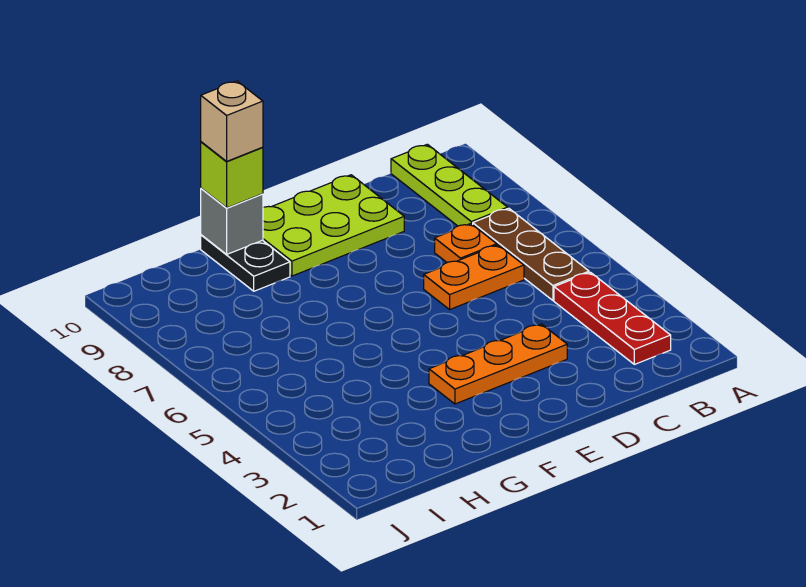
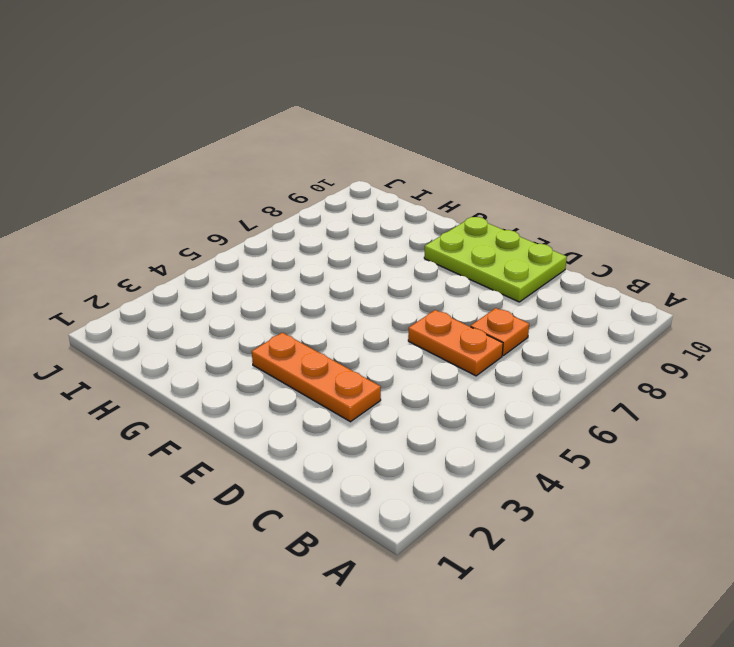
none -> red plate B2:B4 level 1
none -> brown plate B5:B7 level 1

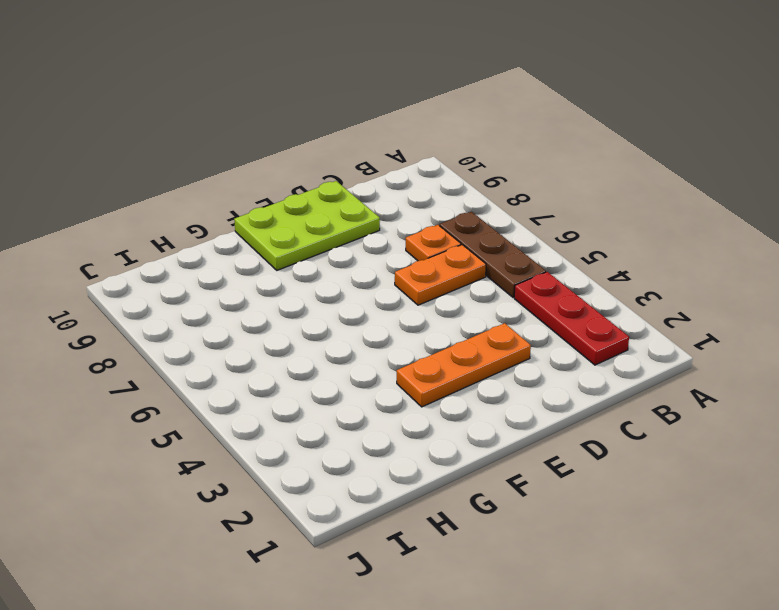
none -> lime plate B8:B10 level 1
none -> black plate G9:G10 level 1

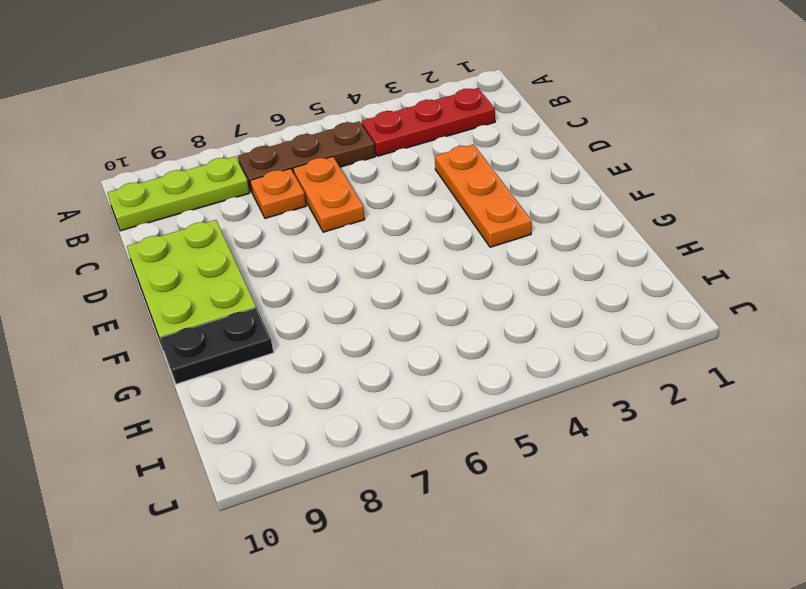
none -> grey brick G10 level 2
none -> lime brick G10 level 3

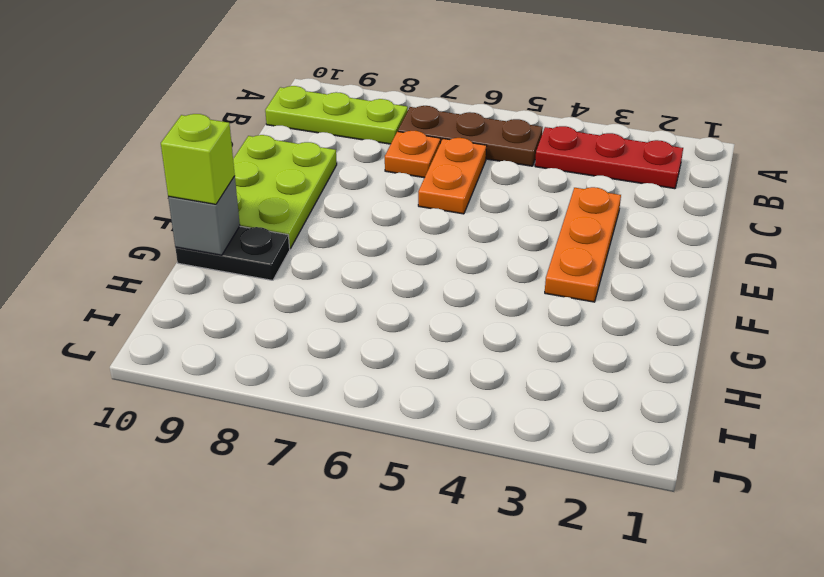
none -> tan brick G10 level 4

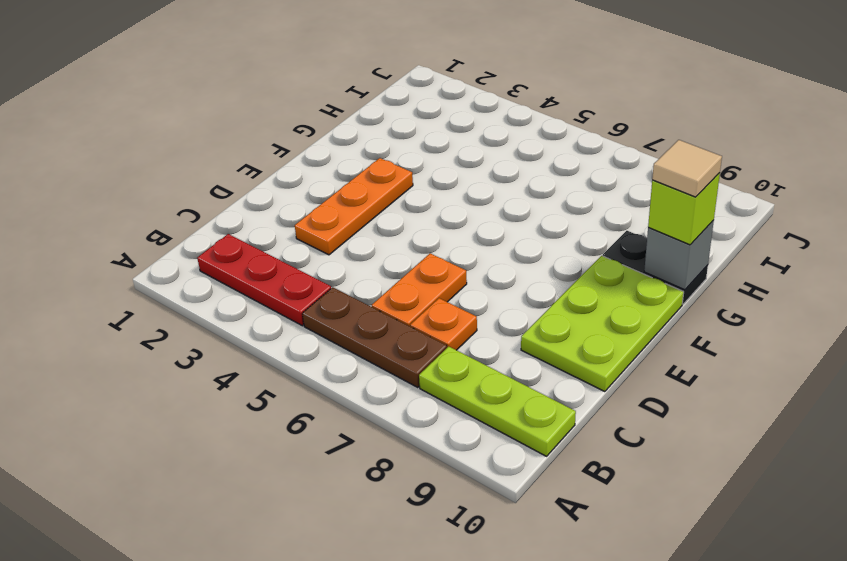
tan tile G10 level 4 -> tan brick G10 level 4

